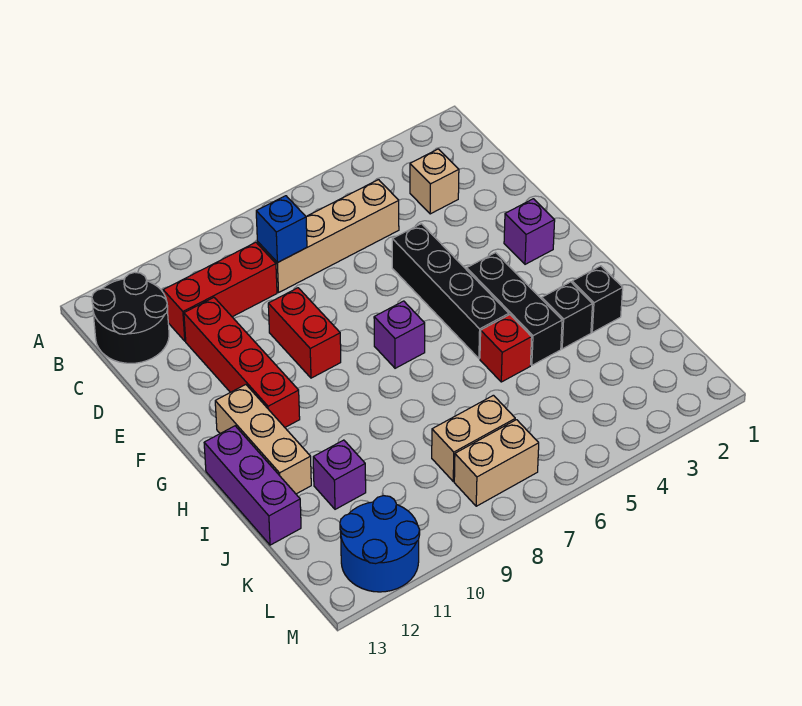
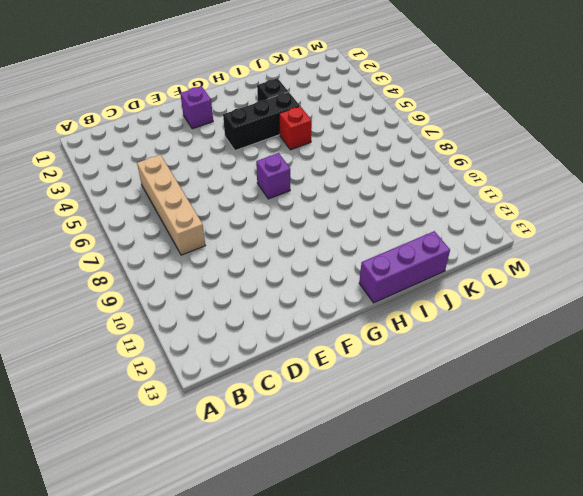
none -> black round brick B12:C13 level 1
none -> tan brick C3 level 1
none -> red brick C9:C11 level 1

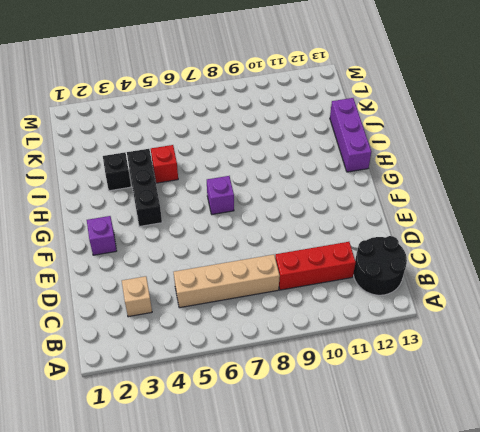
none -> red brick D11:G11 level 1
none -> black brick E5:H5 level 1
none -> red brick E9:F9 level 1

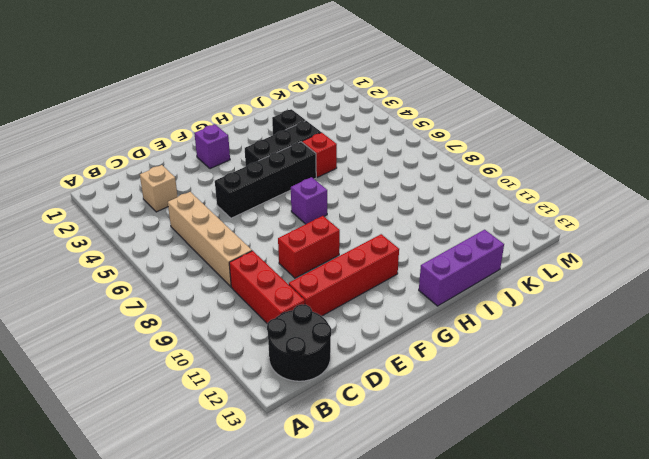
none -> tan brick G12:I12 level 1
none -> black brick I2 level 1
none -> purple brick J11 level 1

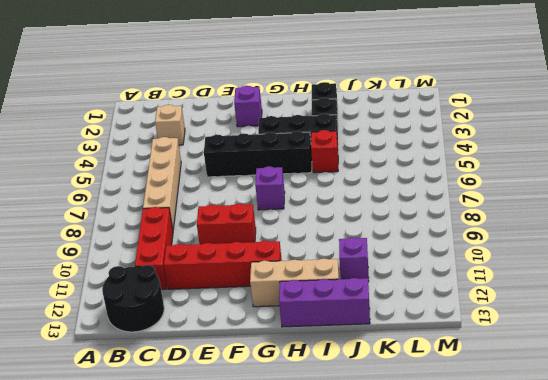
none -> tan brick K7:K8 level 1
none -> tan brick L7:L8 level 1
none -> blue round brick L11:M12 level 1

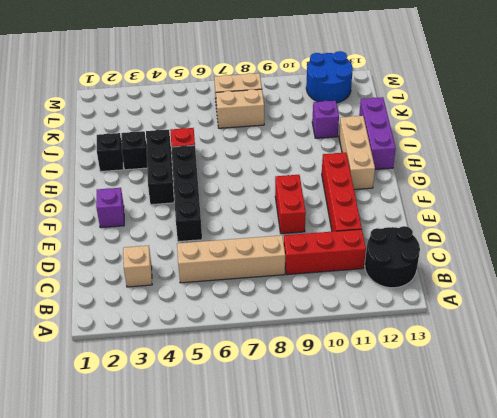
none -> purple brick G7 level 1
none -> blue brick C8 level 2

